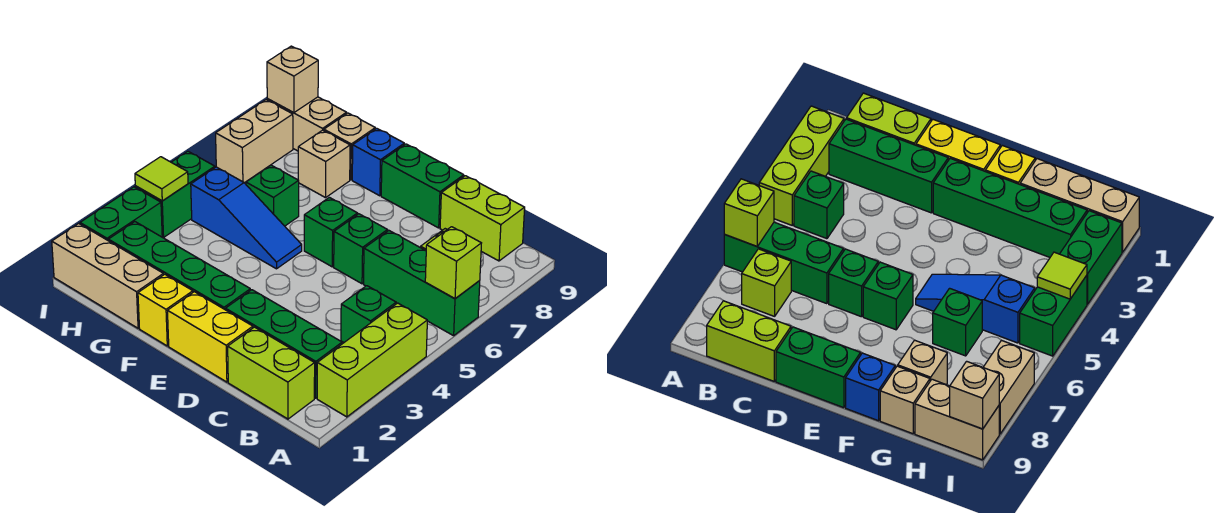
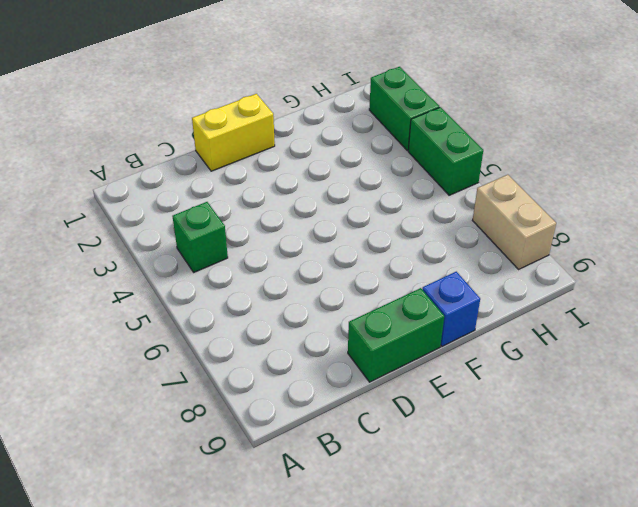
none -> lime brick A2:A4 level 1
none -> green brick A6:C6 level 1
none -> lime brick B1:C1 level 1

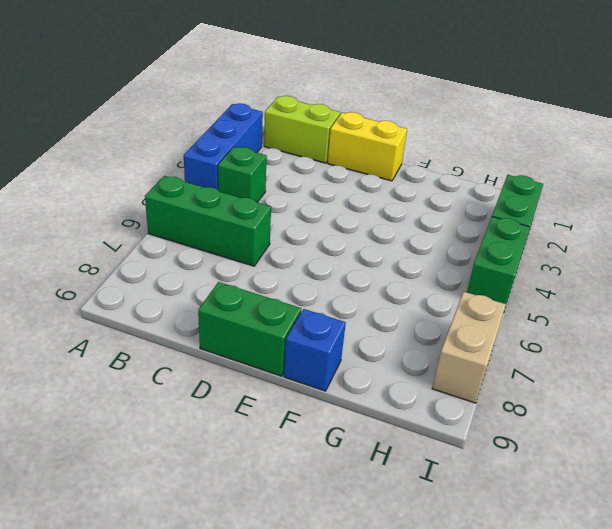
blue brick A2:A4 level 1 -> lime brick A2:A4 level 1
none -> green brick B2:D2 level 1
none -> lime brick B7 level 1
none -> lime brick B9:C9 level 1

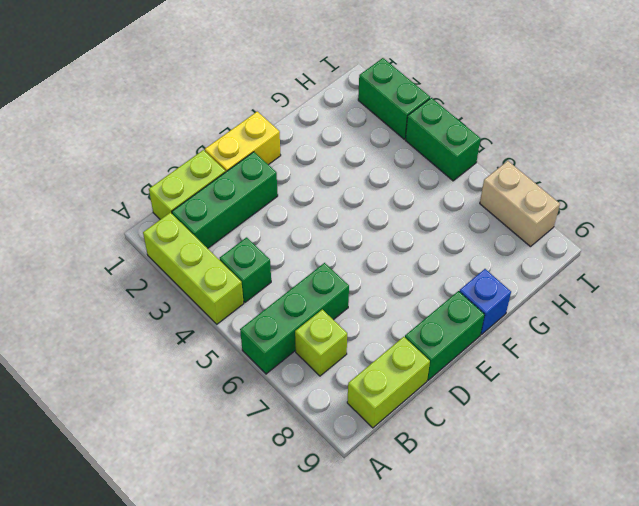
none -> green brick D6 level 1
none -> green brick E2:H2 level 1
none -> green brick E6 level 1

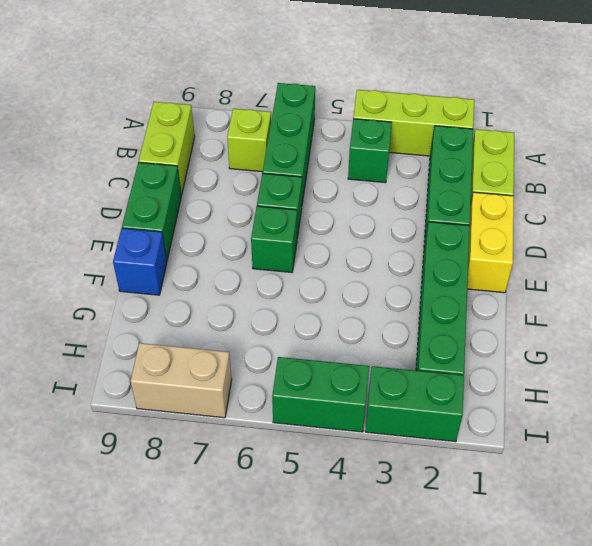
none -> yellow brick F1 level 1
none -> blue slope F5:H5 level 1 top H
none -> tan brick G1:I1 level 1

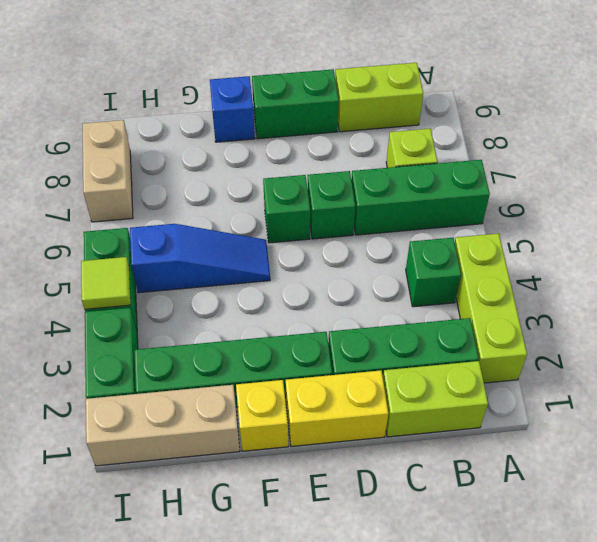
none -> green brick G6 level 1
none -> tan brick G8 level 1
none -> tan brick G9 level 1

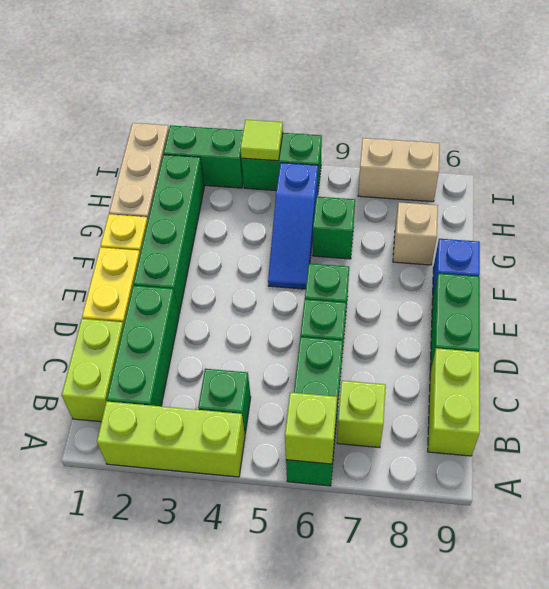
none -> tan brick G9 level 1
none -> tan brick H9:I9 level 1
none -> tan brick I9 level 2

